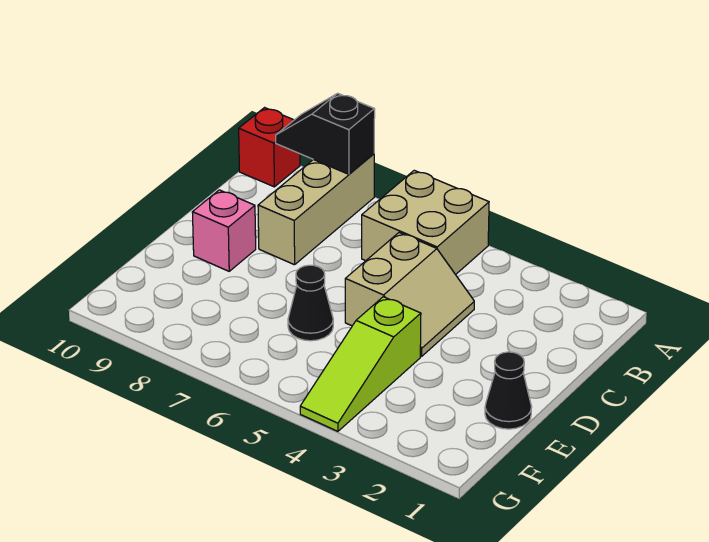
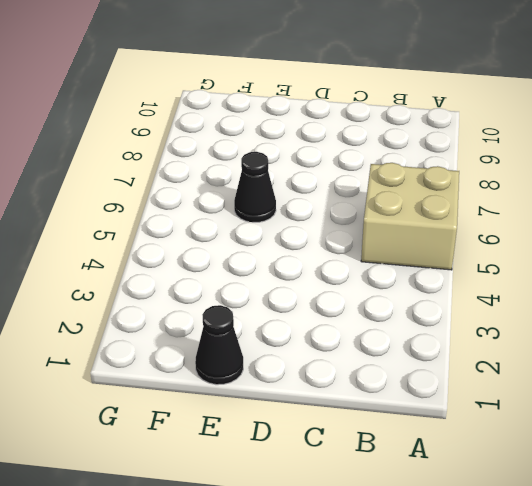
none -> tan brick A8:C8 level 1
none -> red brick A10 level 1

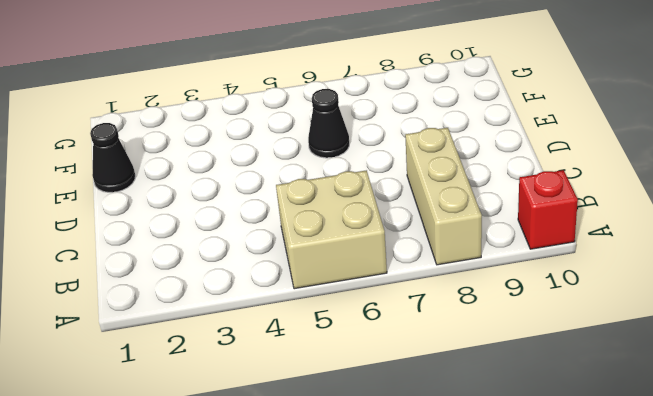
none -> tan slope C4:D5 level 1 top 5
none -> pink brick D9 level 1

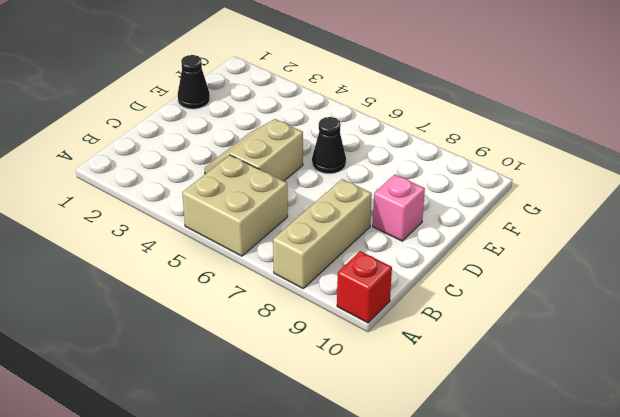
none -> lime slope E4:G4 level 1 top E
none -> black slope A8:A9 level 2 top 8

